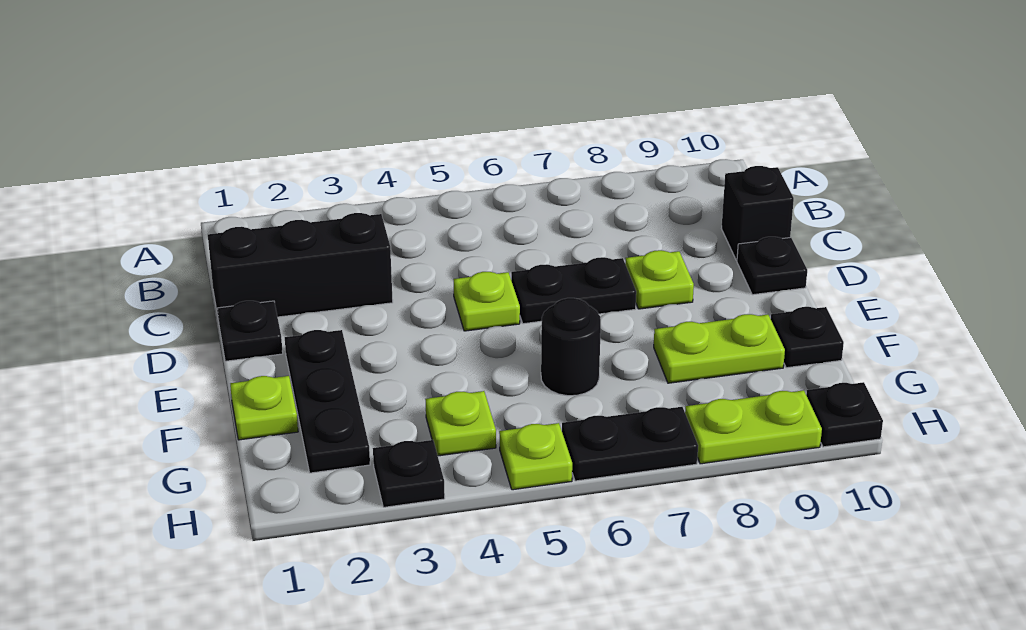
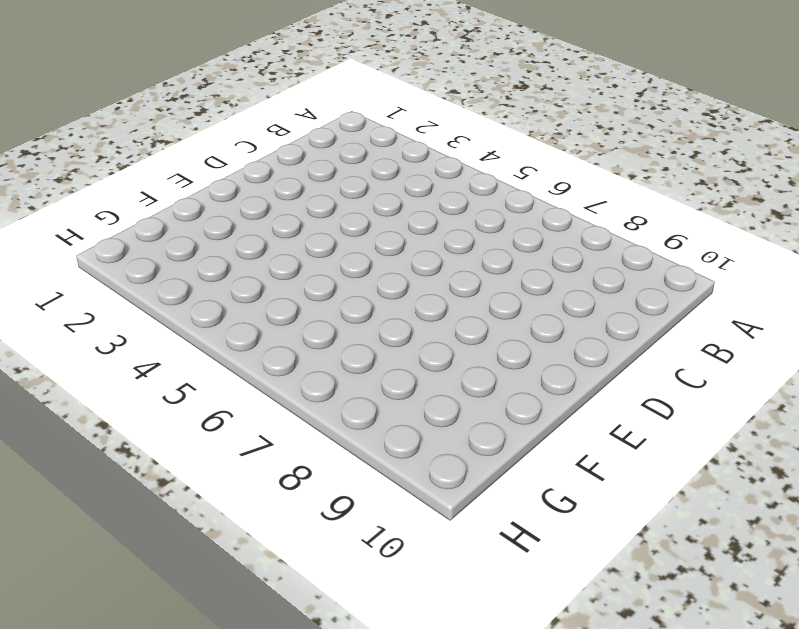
none -> black brick C1:C3 level 1
none -> black brick C10 level 1
none -> black plate D1 level 1

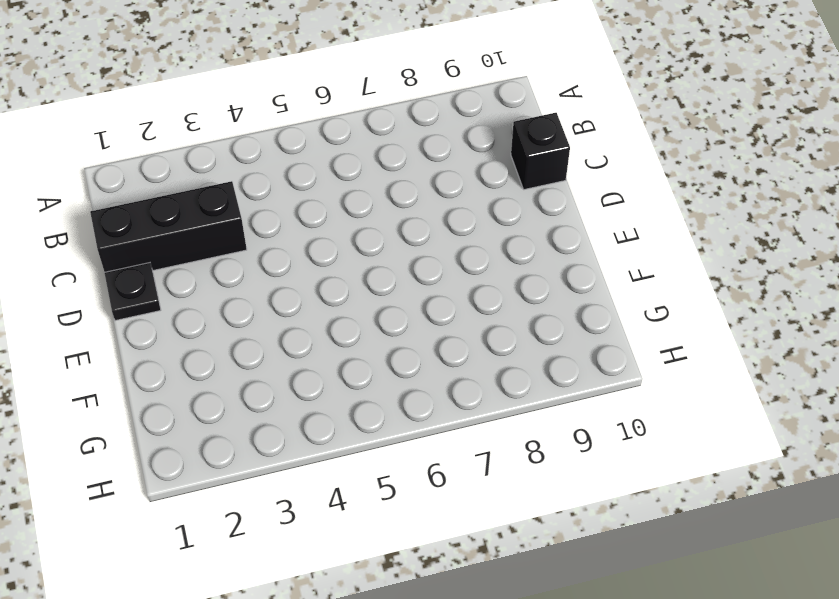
none -> lime plate D5 level 1
none -> black plate D6:D7 level 1
none -> lime plate D8 level 1

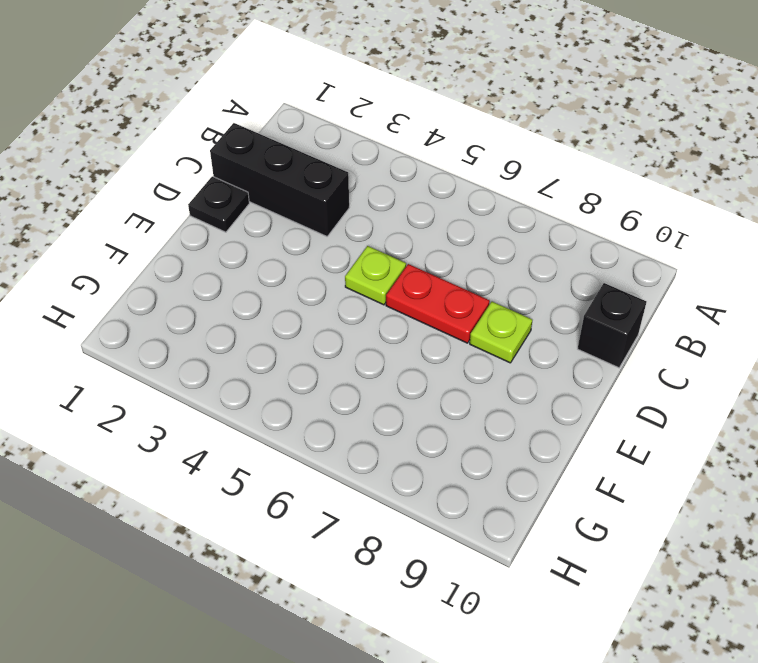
red plate D6:D7 level 1 -> black plate D6:D7 level 1
none -> black plate D10 level 1
none -> black plate E2:G2 level 1
none -> lime plate F1 level 1

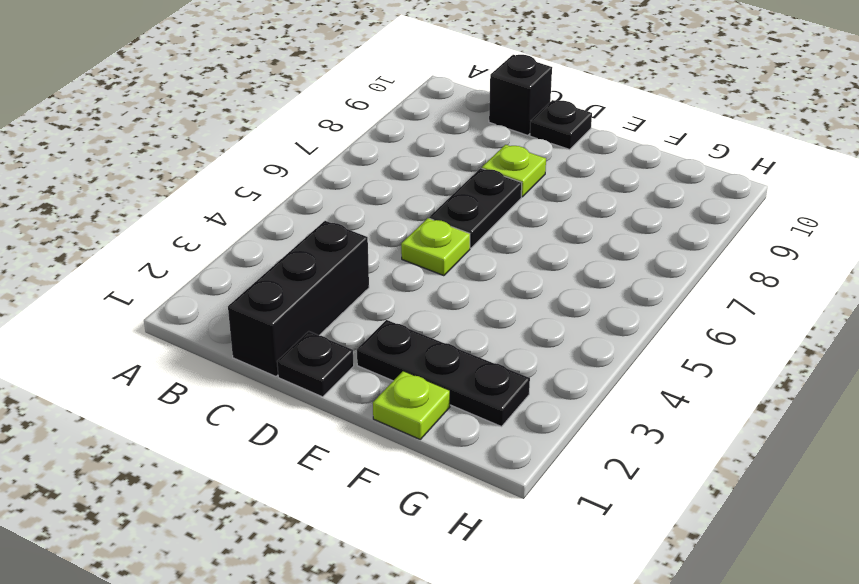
none -> black round brick F6 level 1
none -> lime plate F8:F9 level 1
none -> black plate F10 level 1

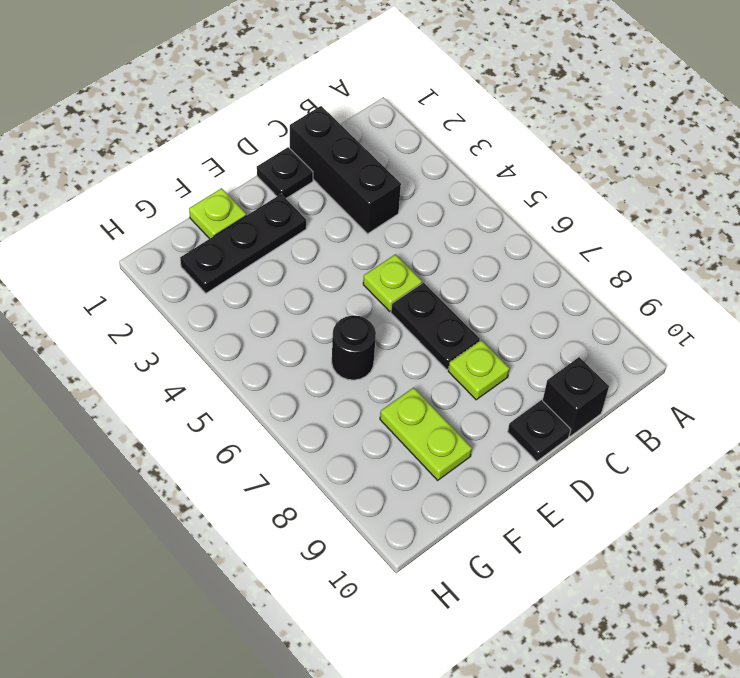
none -> black plate F10 level 1
none -> lime plate G4 level 1
none -> black plate H3 level 1

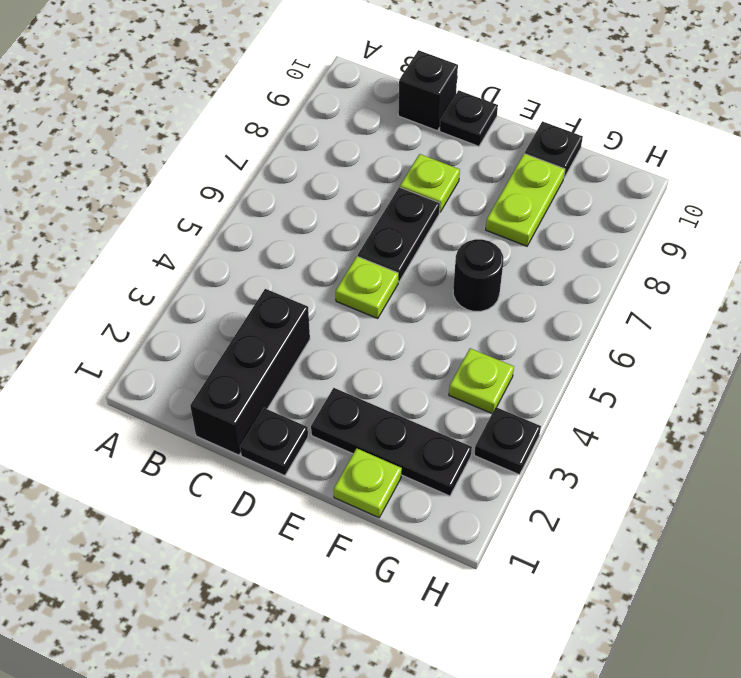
none -> lime plate H5 level 1
none -> black plate H6:H7 level 1
none -> lime plate H8:H9 level 1

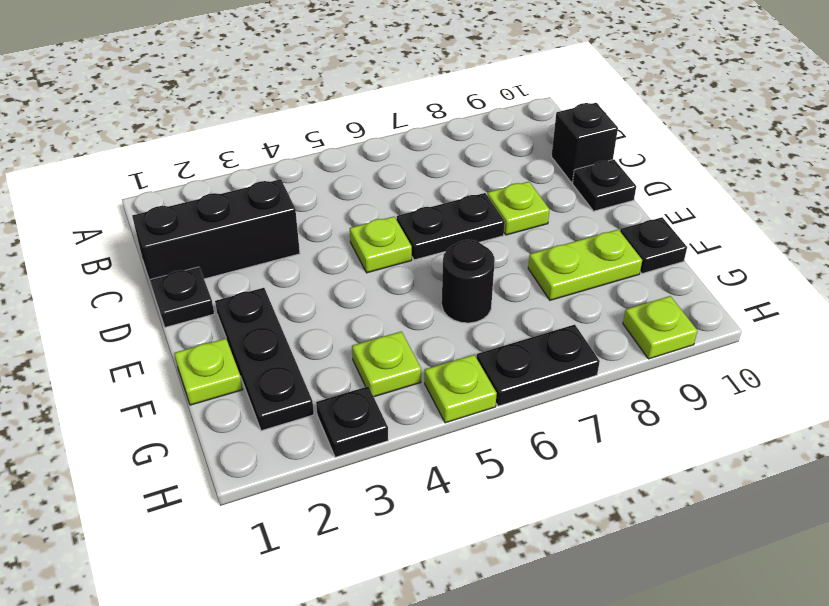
lime plate H9 level 1 -> lime plate H8:H9 level 1
none -> black plate H10 level 1

